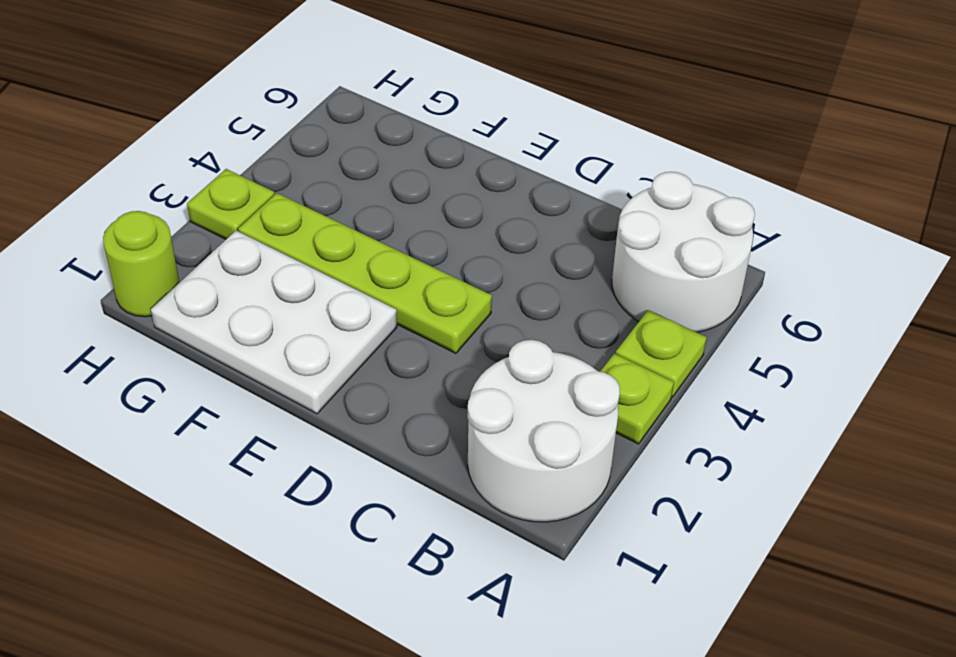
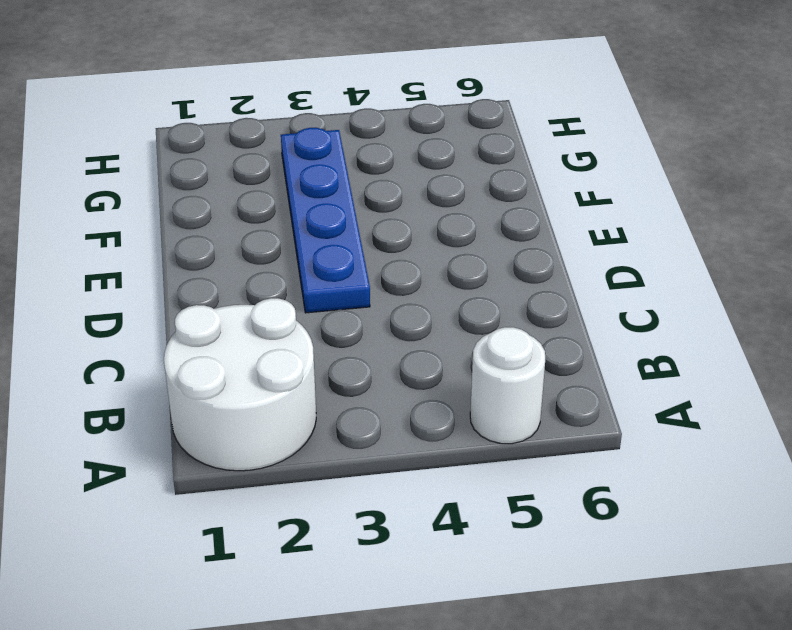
white round brick A5 level 1 -> white round brick A5:B6 level 1
blue plate D3:G3 level 1 -> lime plate D3:G3 level 1
none -> lime plate A3 level 1
none -> lime plate A4 level 1

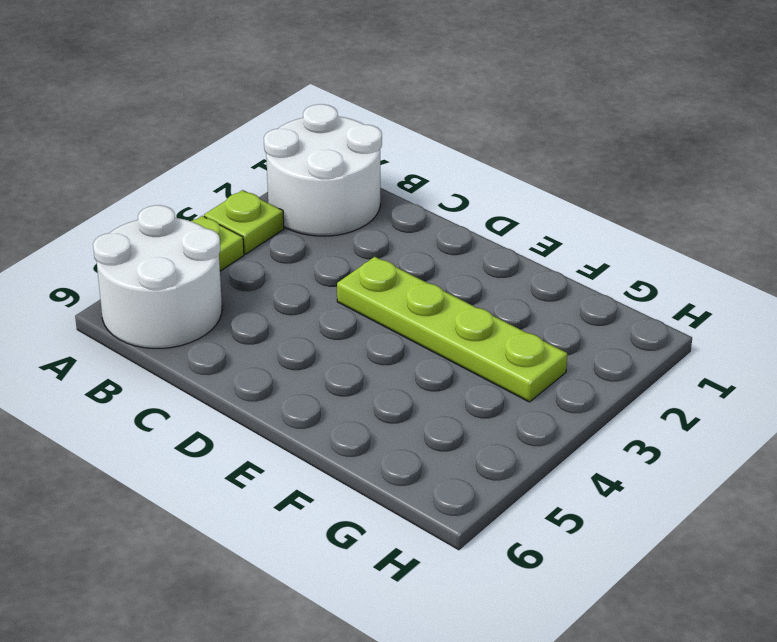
none -> white plate E1:G2 level 1
none -> lime round brick H1 level 1

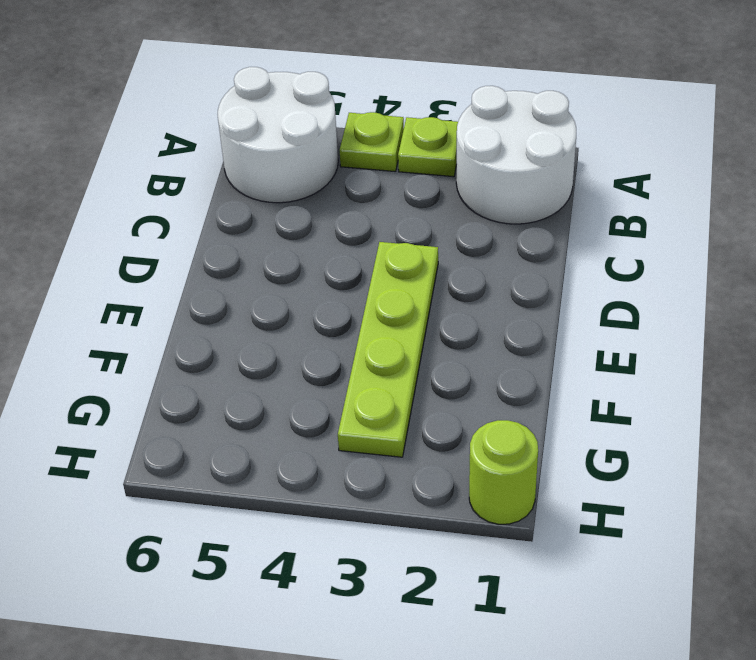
none -> white plate E1:G2 level 1
none -> lime plate H3 level 1

